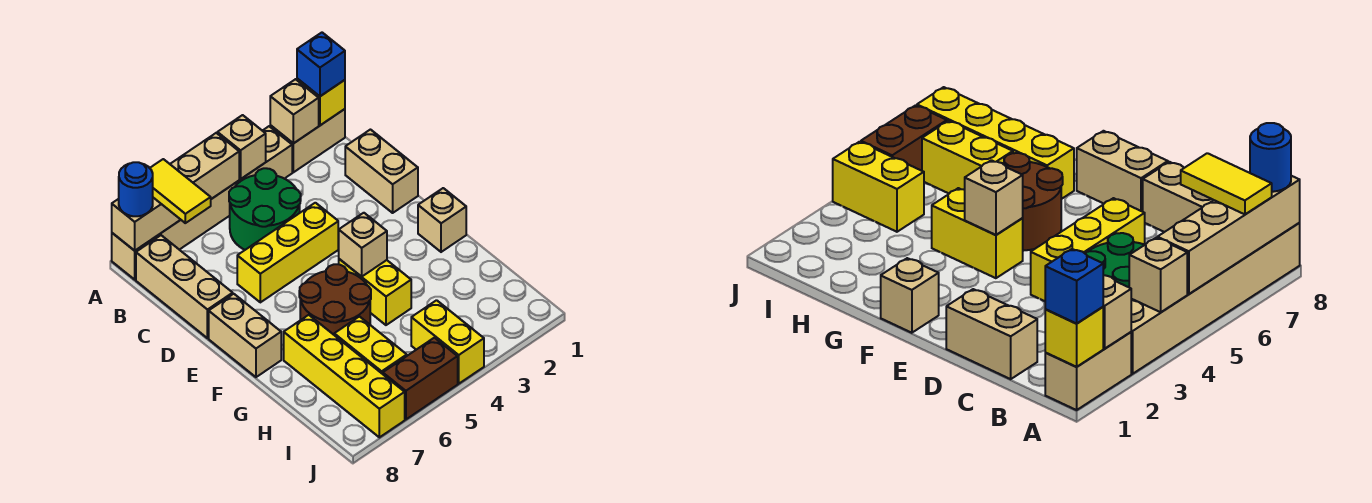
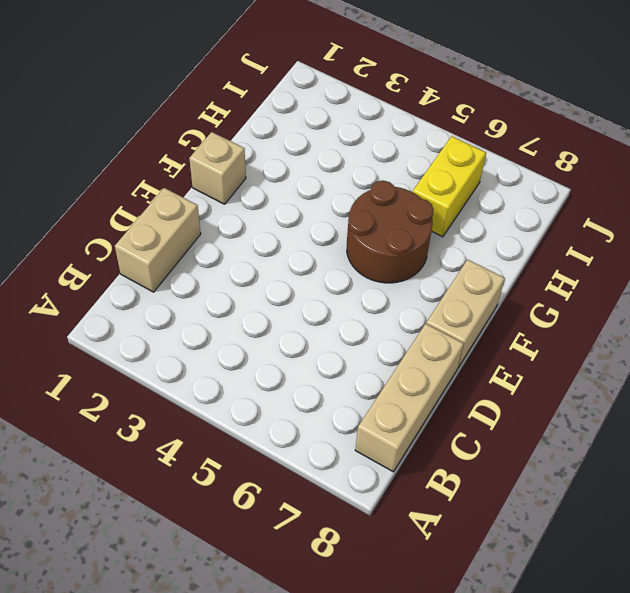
none -> tan brick A1:A2 level 1
none -> tan brick A3:A8 level 1
none -> green round brick B4:C5 level 1

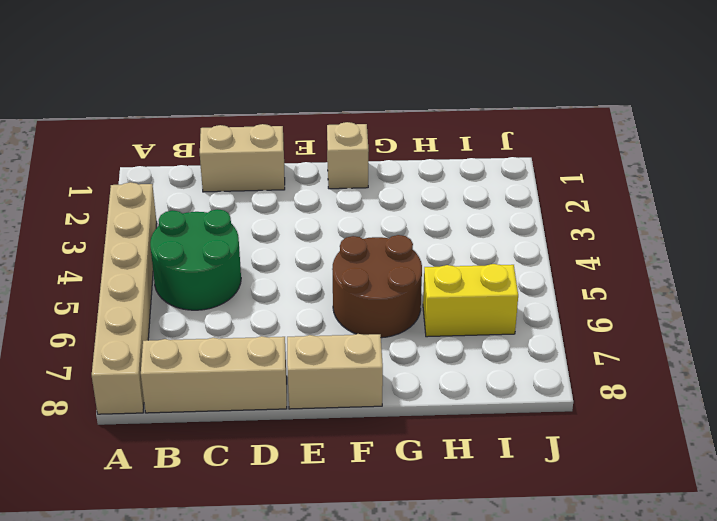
none -> tan brick A1:A2 level 1
none -> yellow brick D4:D6 level 1
none -> yellow brick F4:G4 level 1

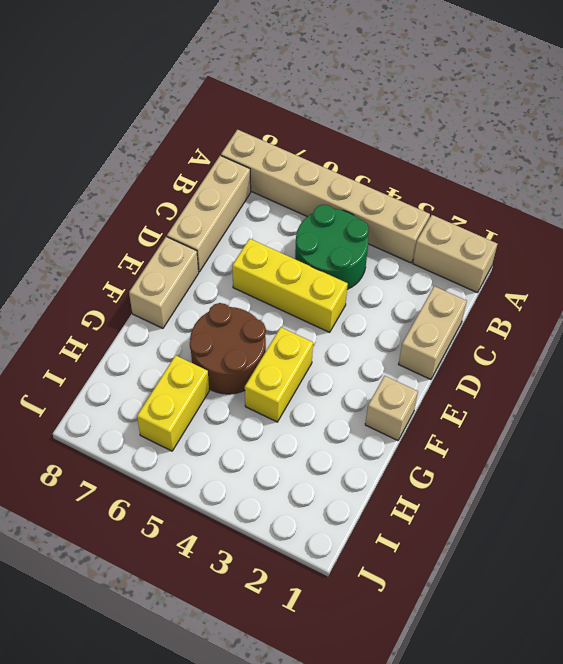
none -> yellow brick G7:J7 level 1
none -> yellow brick I4:J4 level 1
none -> brown brick J5:J6 level 1

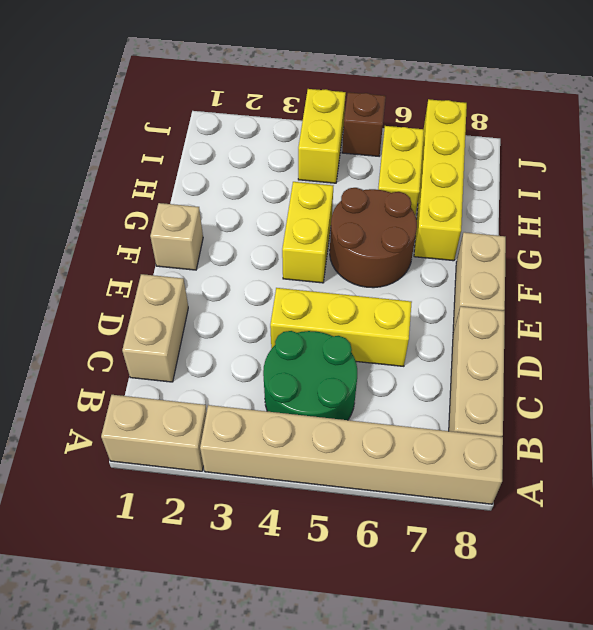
brown brick J5 level 1 -> brown brick J5:J6 level 1
none -> yellow brick A1 level 2
none -> tan brick A2 level 2
none -> tan brick A4 level 2

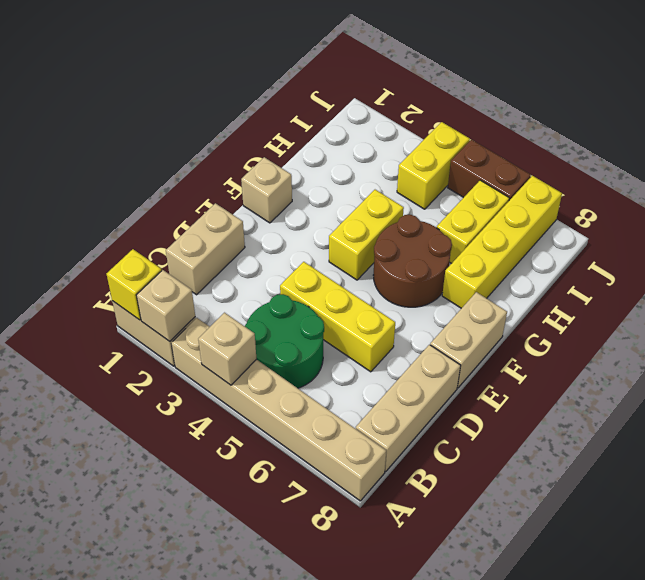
none -> tan brick A5:A8 level 2
none -> tan brick F4 level 2
none -> blue brick A1 level 3

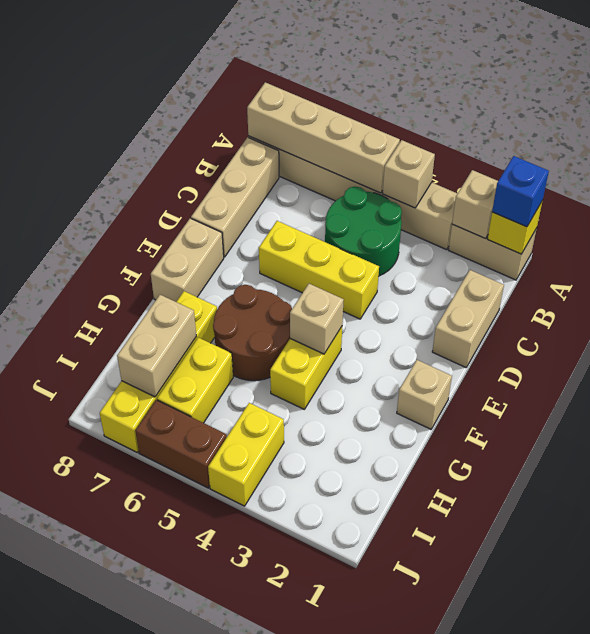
tan brick H7:I7 level 2 -> none
none -> yellow tile A7:B7 level 3
none -> blue round brick A8 level 3

